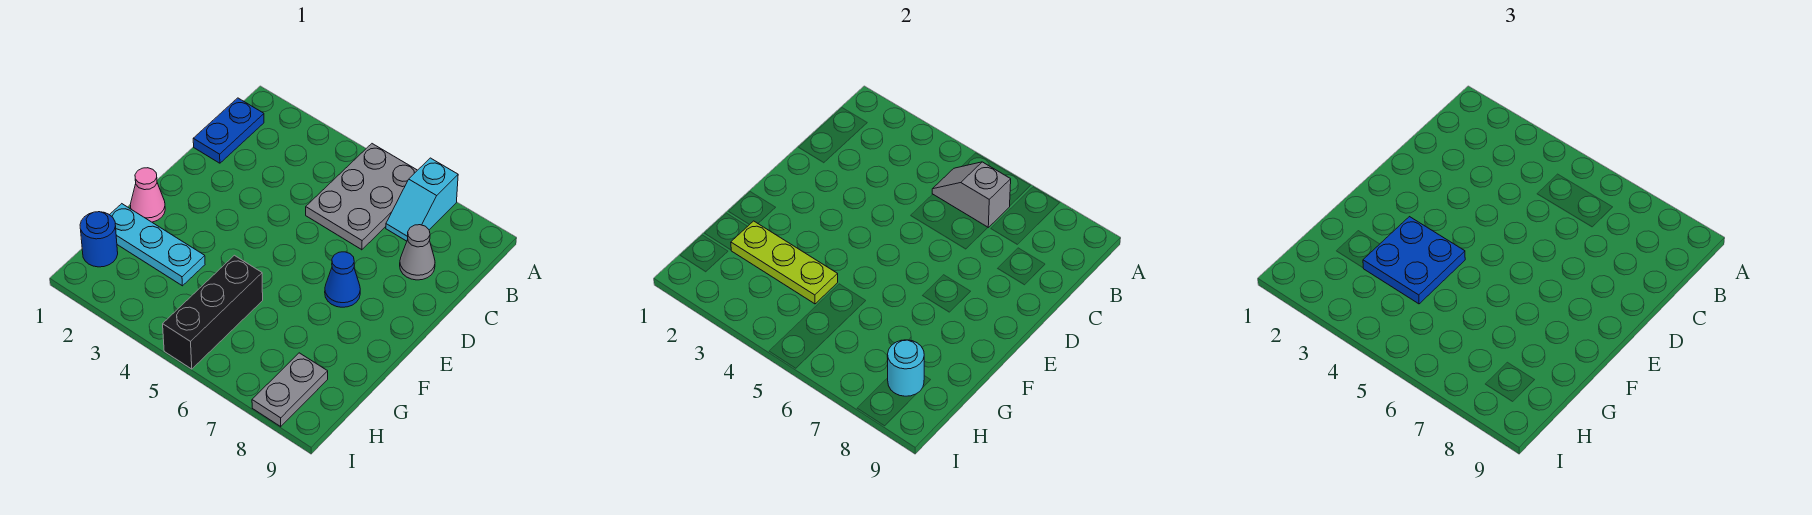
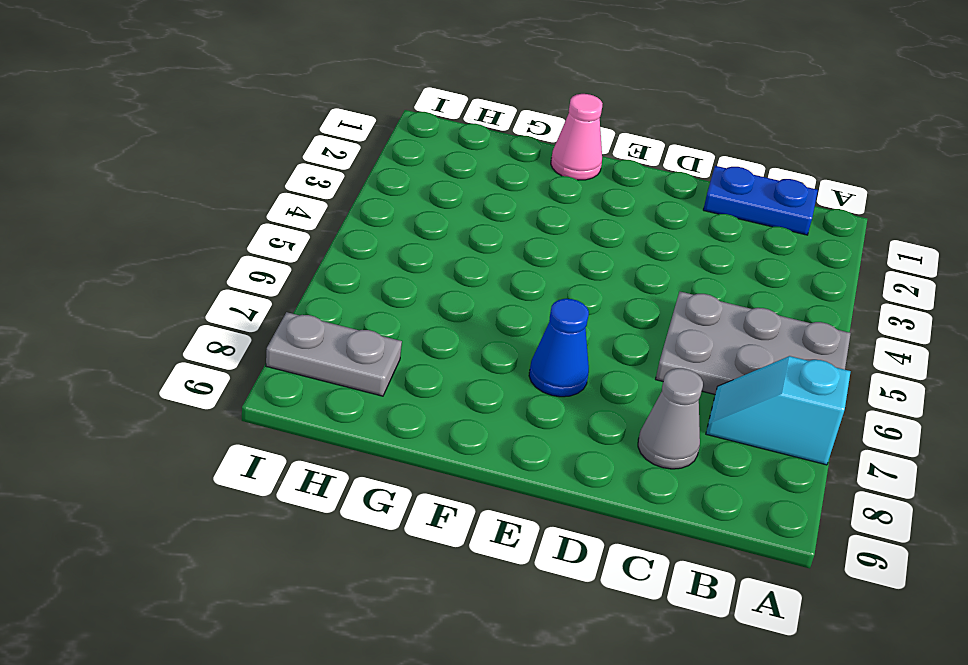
none -> cyan plate G1:G3 level 1
none -> black brick G5:I5 level 1
none -> blue round brick H1 level 1

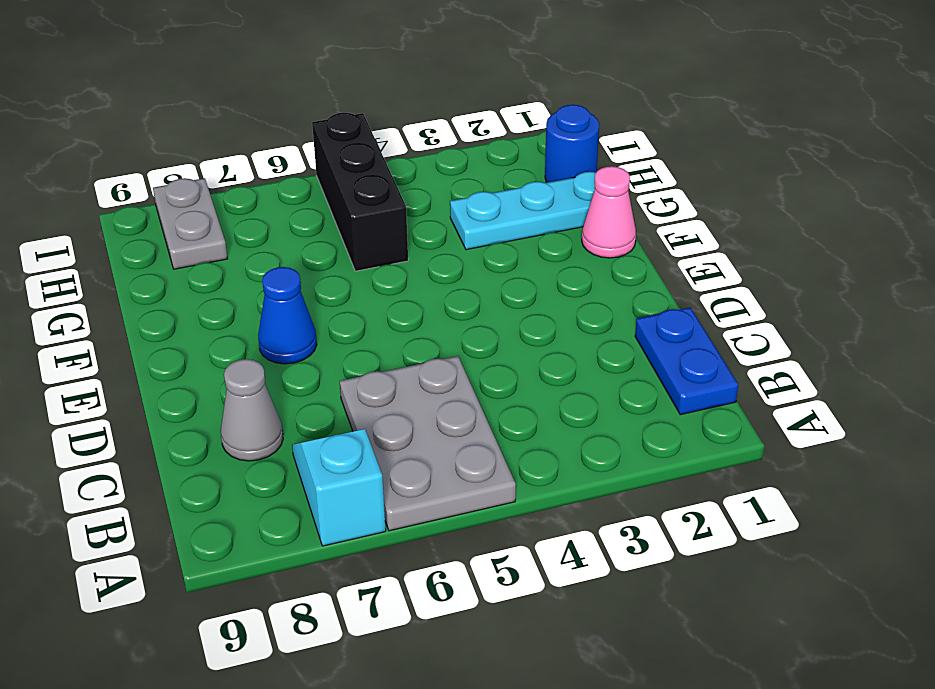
none -> grey slope B5:B6 level 2 top 6
none -> lime plate G2:G4 level 2
none -> cyan round brick H8 level 2

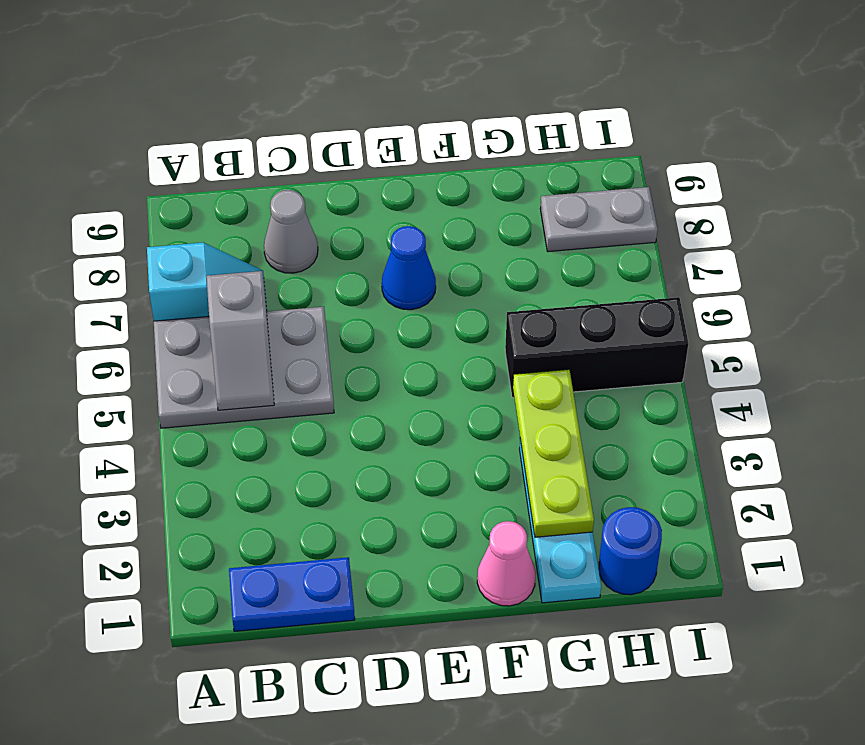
none -> cyan round brick H8 level 2
none -> blue plate F3:G4 level 3

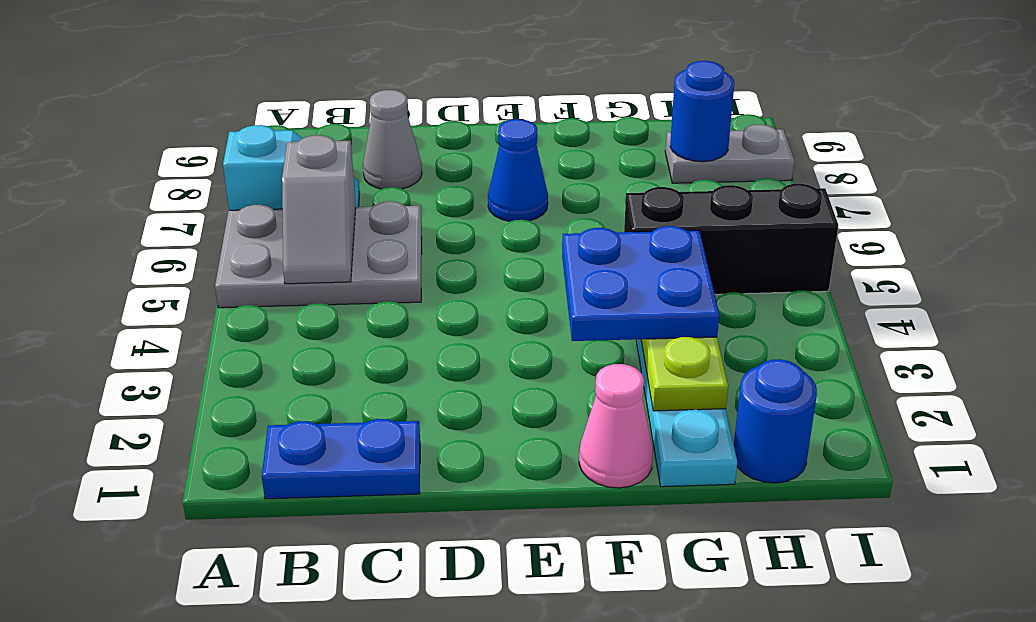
blue round brick H8 level 2 -> cyan round brick H8 level 2

